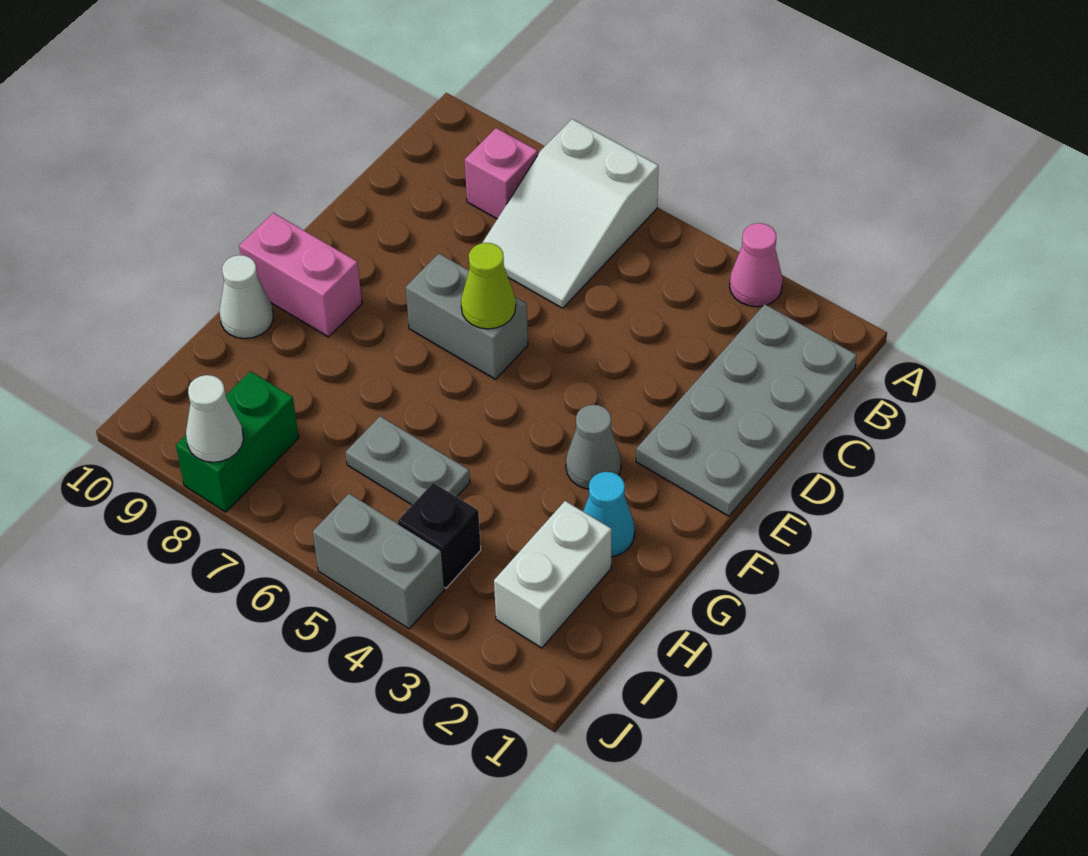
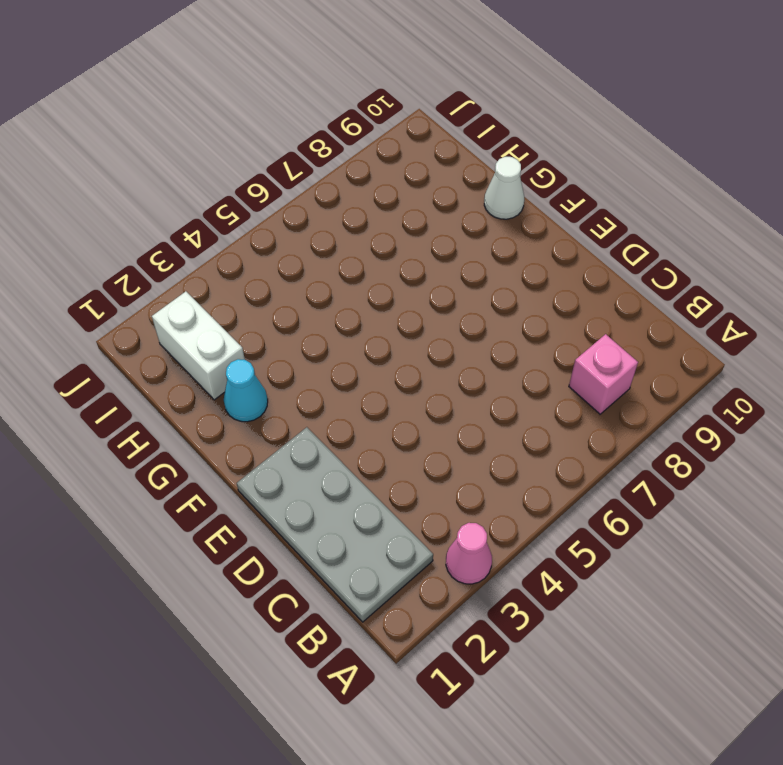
none -> white slope A6:C7 level 1 top A
none -> grey brick E6:E7 level 1
none -> grey cone F3 level 1

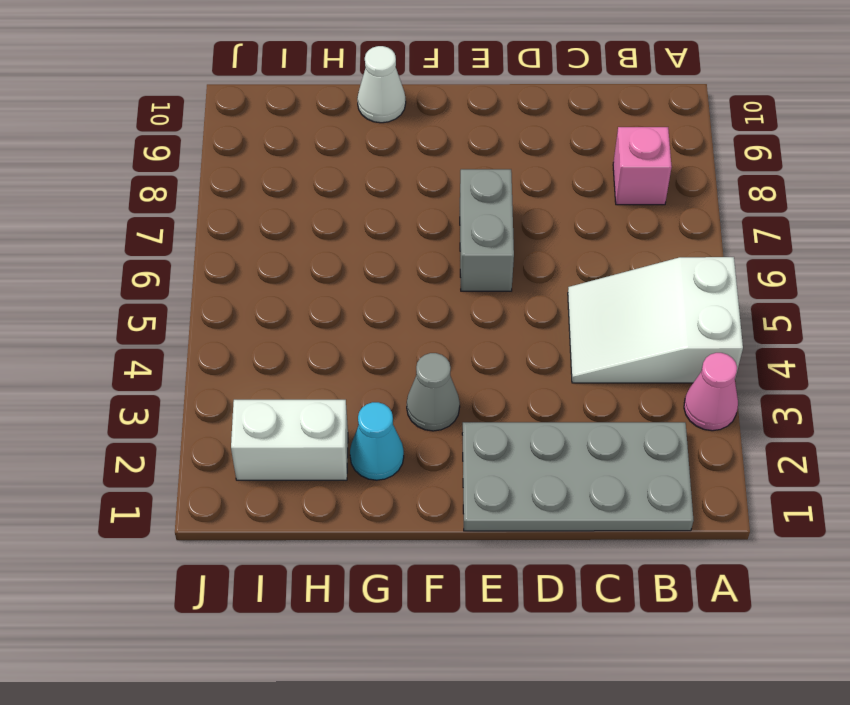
white slope A4:C5 level 1 top A -> white slope A6:C7 level 1 top A
none -> pink brick F9:F10 level 1
none -> grey plate H5:H6 level 1
none -> black brick I4 level 1

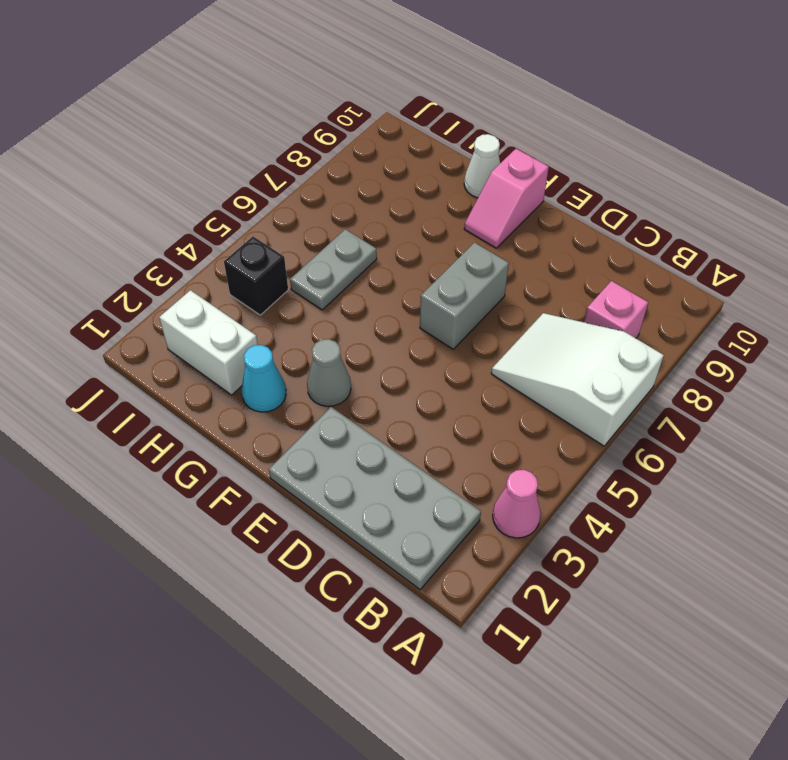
pink slope F9:F10 level 1 top 10 -> pink brick F9:F10 level 1
none -> green brick I8:J8 level 1
none -> grey brick J4:J5 level 1
none -> lime cone E6 level 2

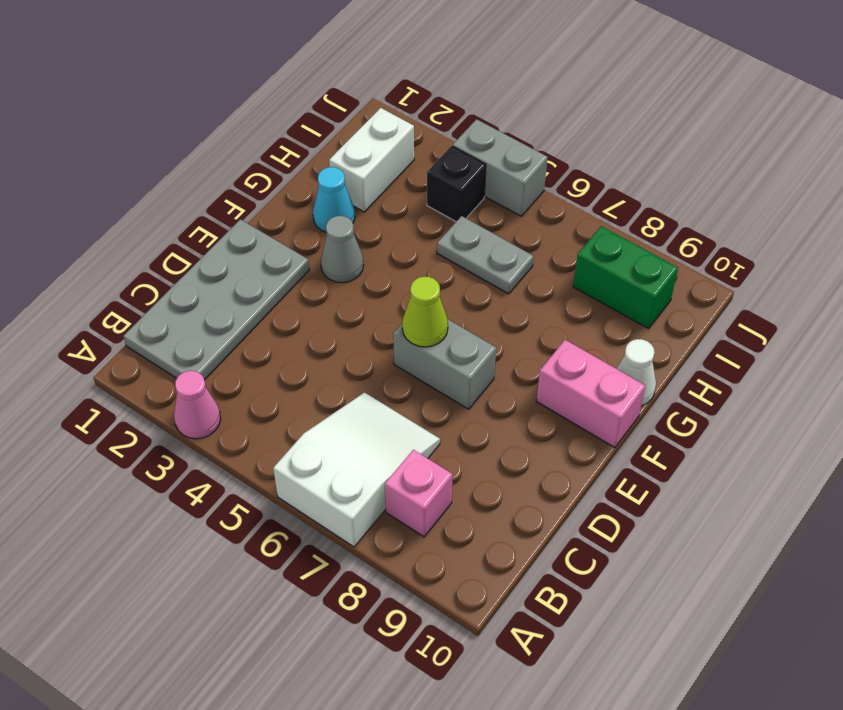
green brick I8:I9 level 1 -> green brick I8:J8 level 1
none -> white cone J8 level 2

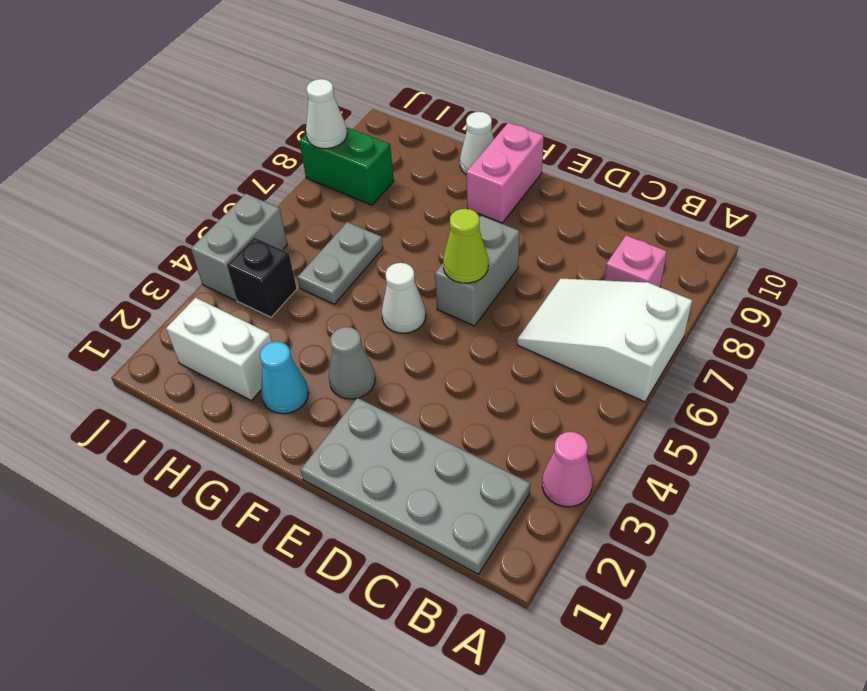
white cone F5 level 1 -> none

